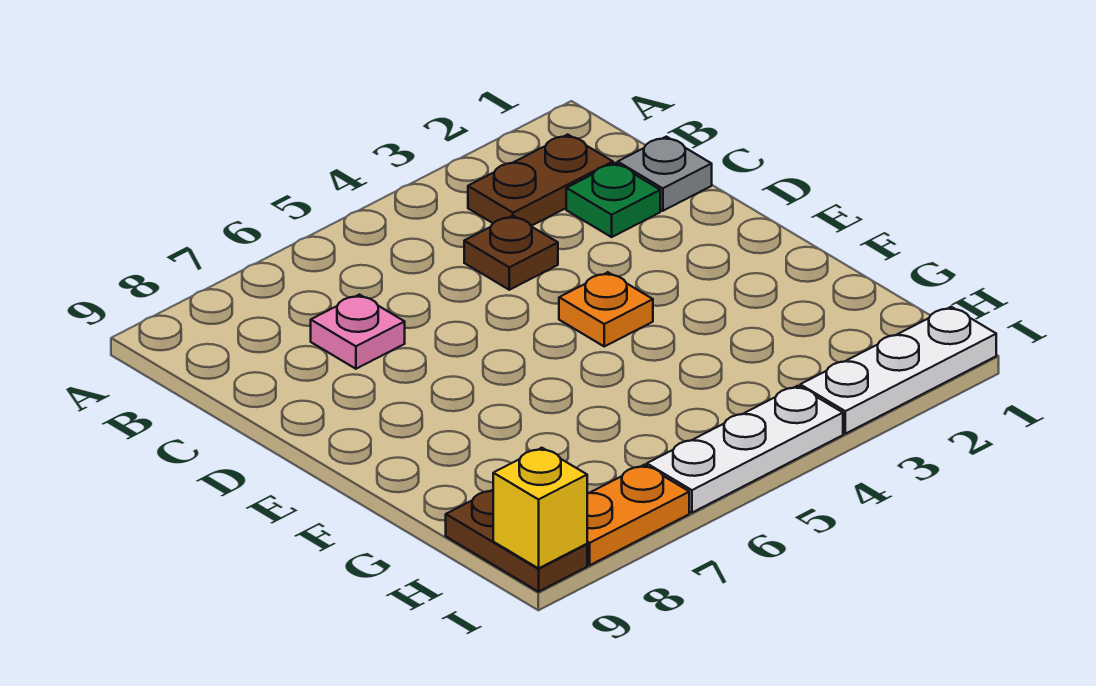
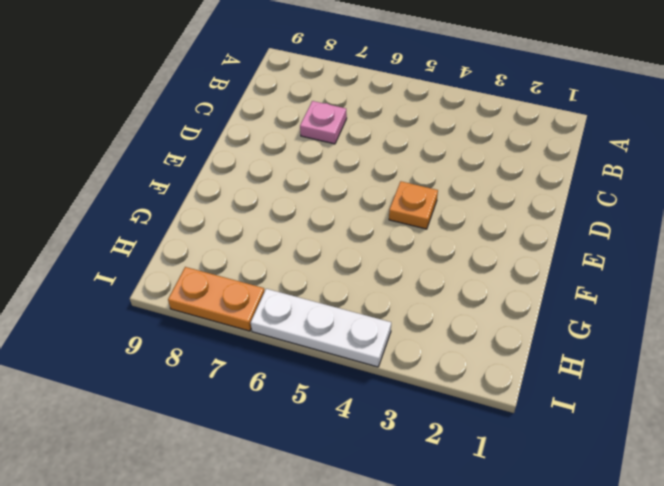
none -> brown plate B2:B3 level 1
none -> grey plate C1 level 1

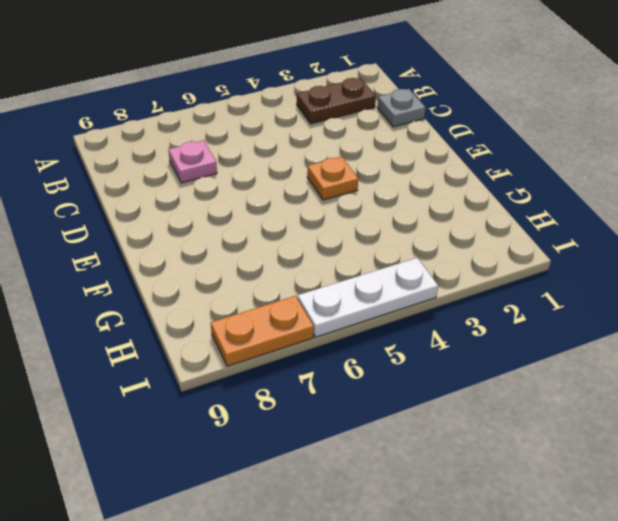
none -> green plate C2 level 1
none -> brown plate C4 level 1

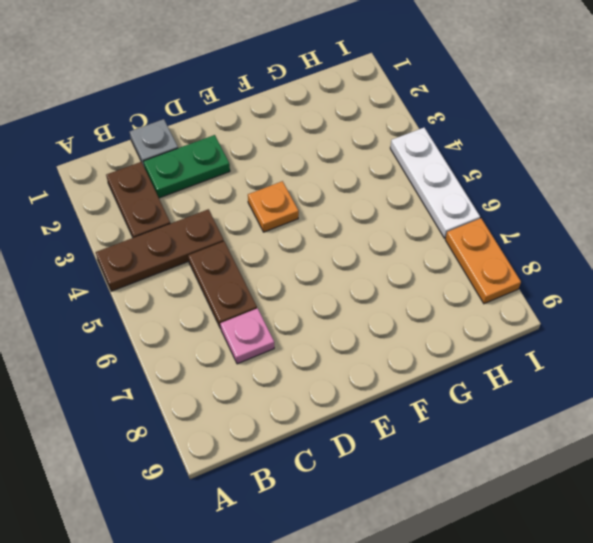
brown plate A4:C4 level 1 -> brown plate C4 level 1
green plate C2:D2 level 1 -> green plate C2 level 1
brown plate C5:C6 level 1 -> brown plate H9:I9 level 1
none -> white plate I1:I3 level 1
none -> yellow brick I9 level 2

